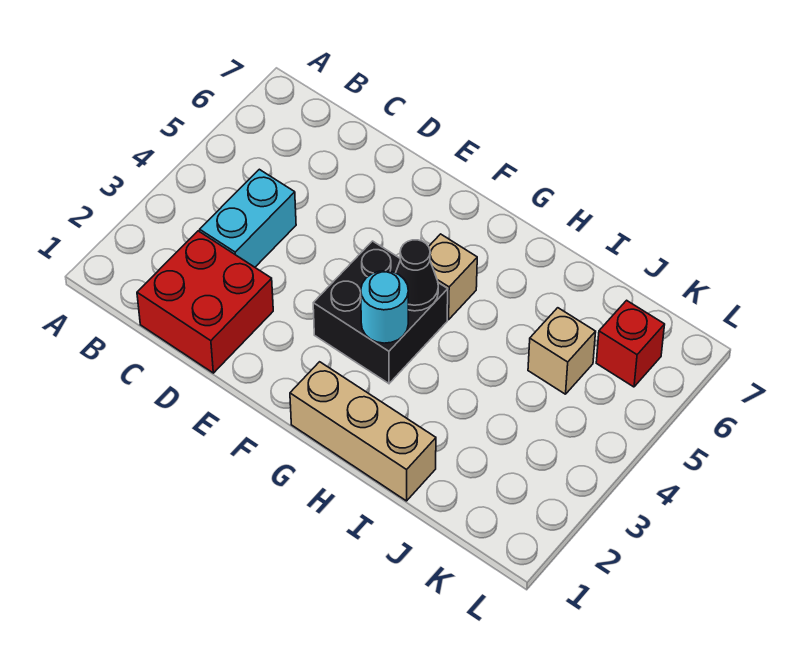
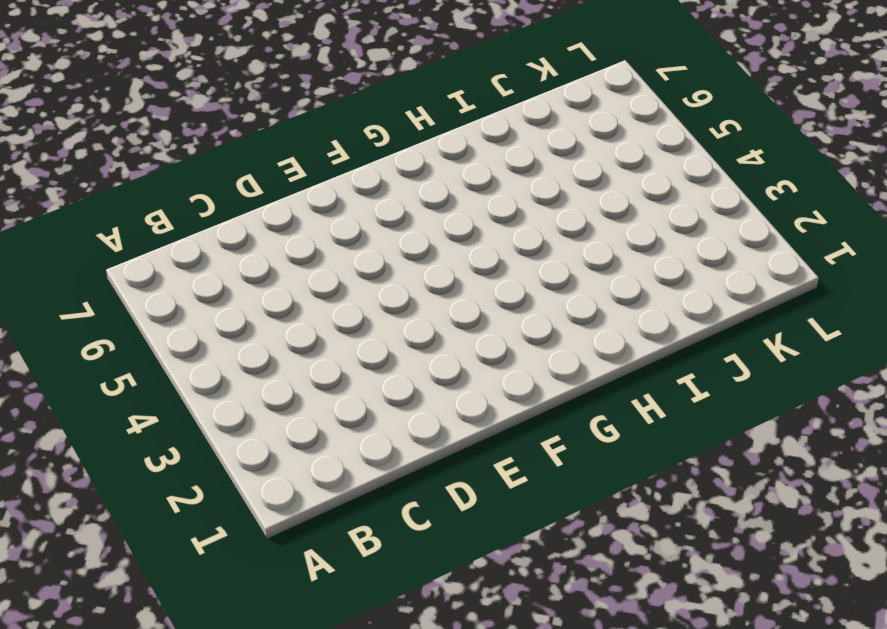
none -> red brick C1:D2 level 1
none -> cyan brick C3:C4 level 1

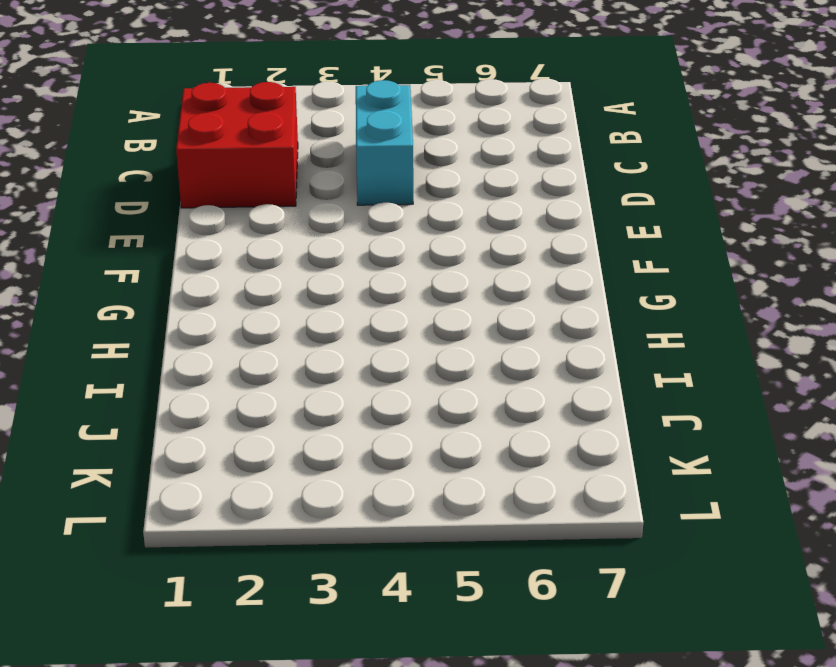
cyan brick C4:D4 level 1 -> cyan brick C3:C4 level 1
none -> black brick F3:G4 level 1
none -> tan brick G1:I1 level 1

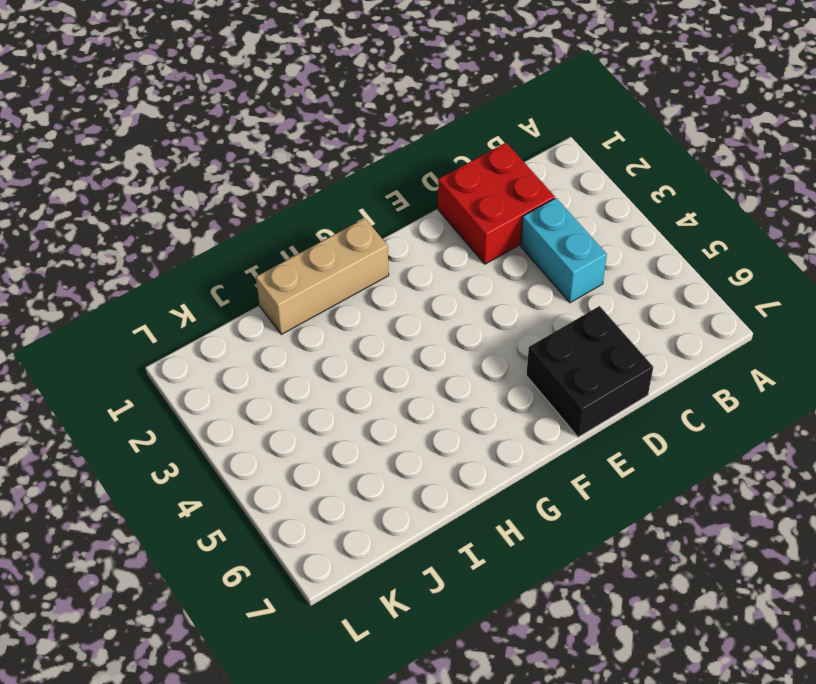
black brick D6:E7 level 1 -> black brick F3:G4 level 1
none -> tan brick G5 level 1
none -> tan brick J5 level 1

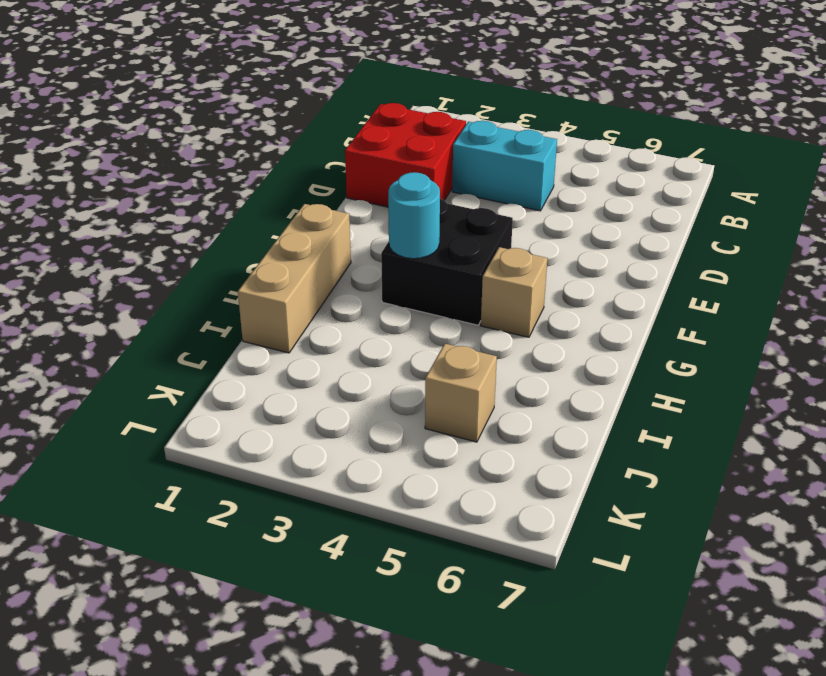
none -> red brick K6 level 1
none -> black cone G4 level 2

